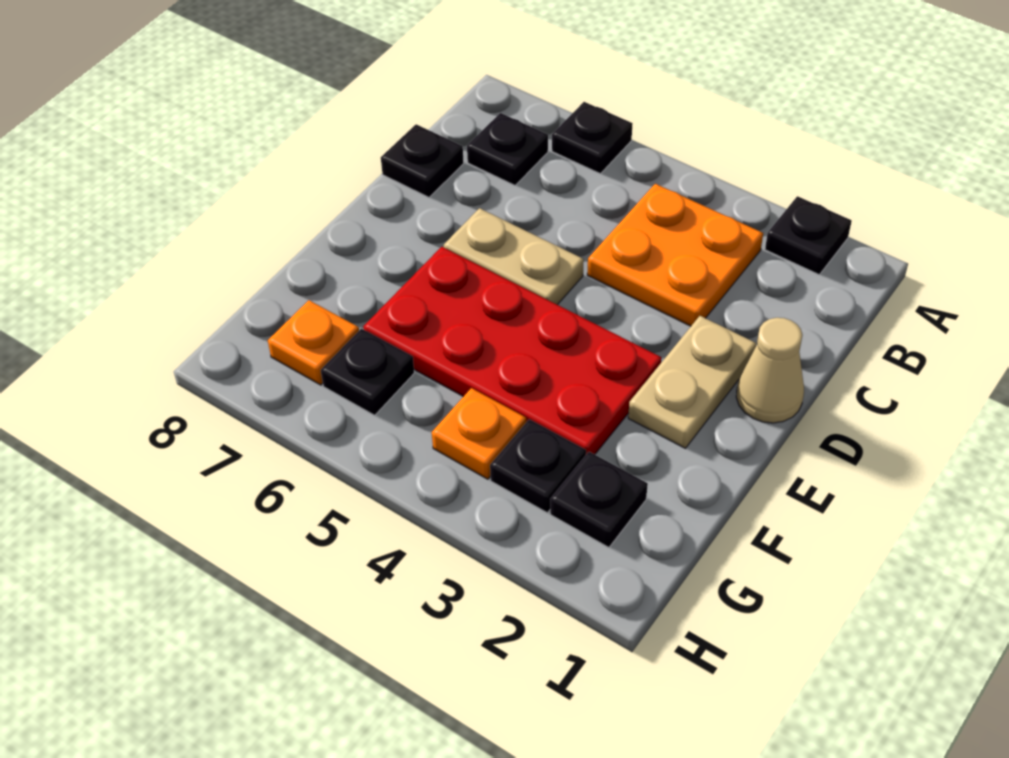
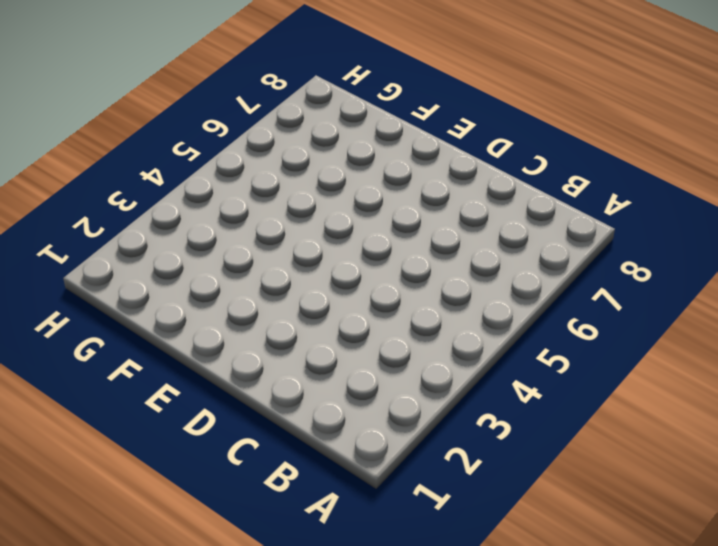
none -> black plate A2 level 1
none -> black plate A6 level 1
none -> orange plate B3:C4 level 1

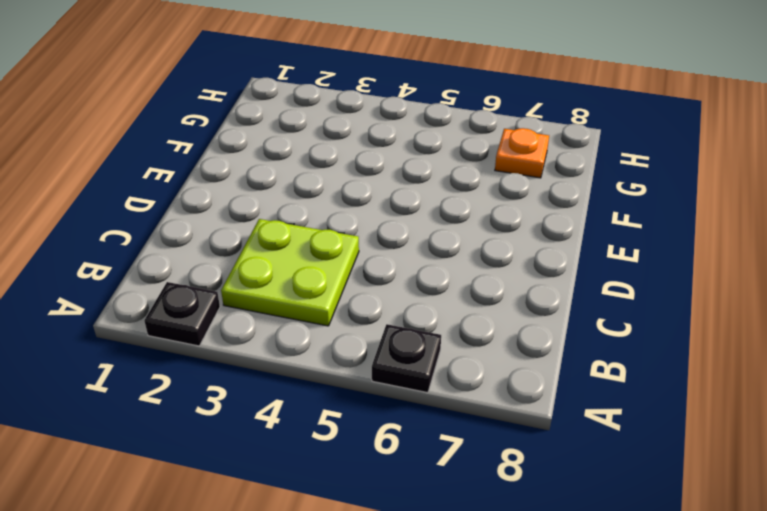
lime plate B3:C4 level 1 -> orange plate B3:C4 level 1
none -> black plate B7 level 1
none -> black plate C8 level 1
none -> tan cone D1 level 1

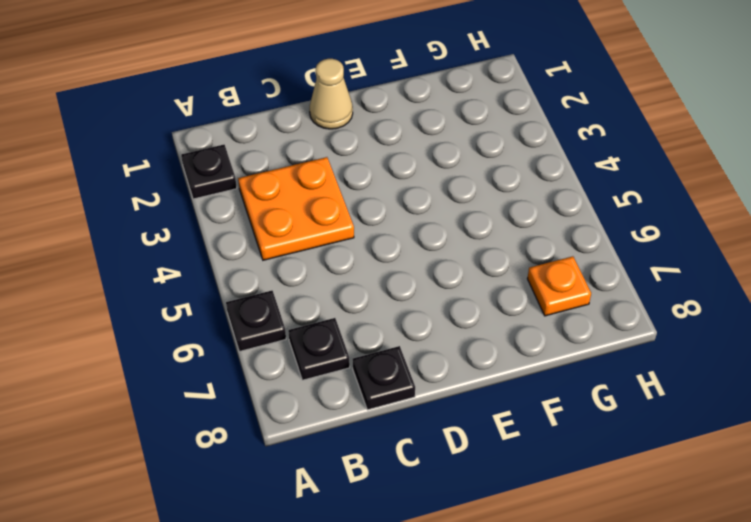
none -> tan plate D2:E2 level 1
none -> tan plate D5:D6 level 1
none -> red plate E3:F6 level 1

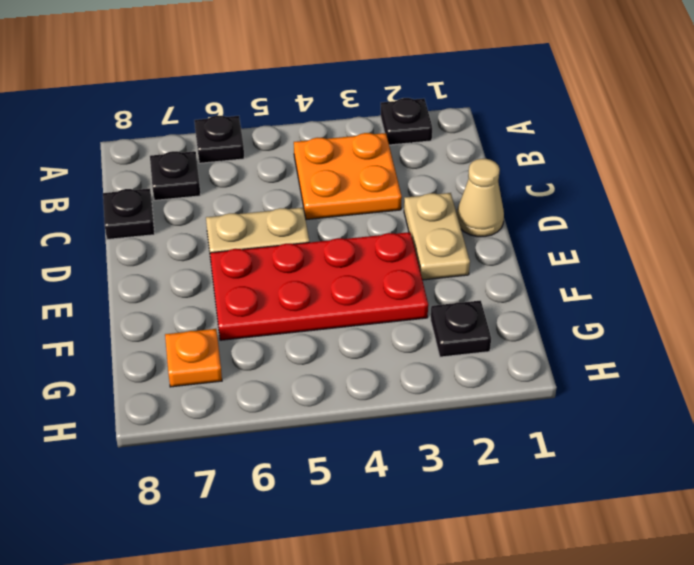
none -> black plate G3 level 1
none -> orange plate G4 level 1
none -> black plate G6 level 1

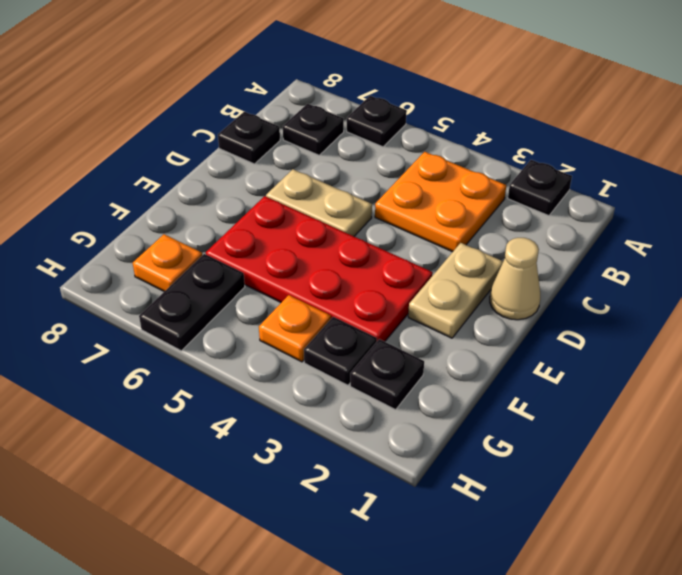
black plate G6:H6 level 1 -> black plate G6 level 1

